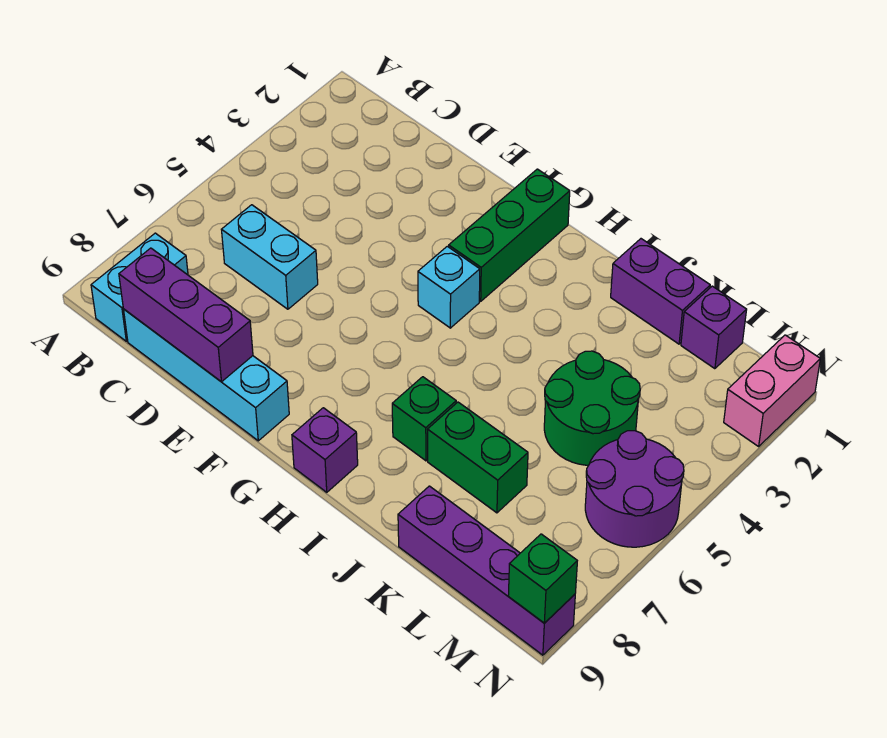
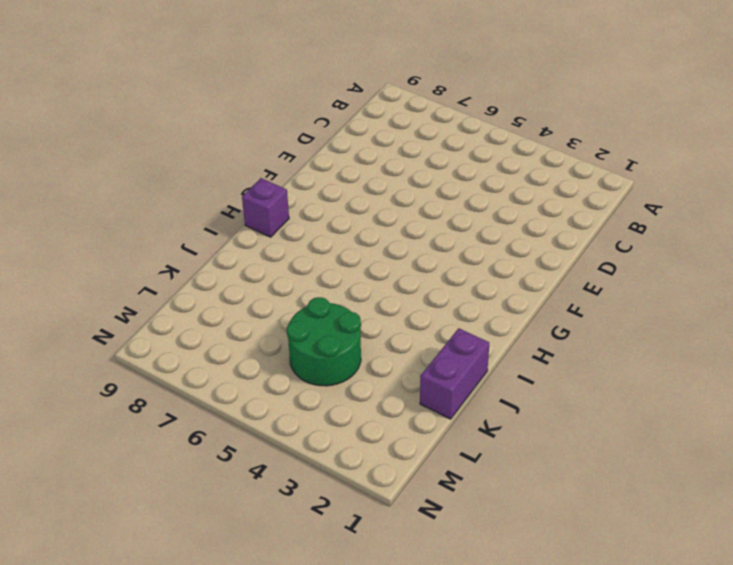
none -> cyan brick B8:B9 level 1
none -> cyan brick C6:D6 level 1
none -> cyan brick C9:F9 level 1

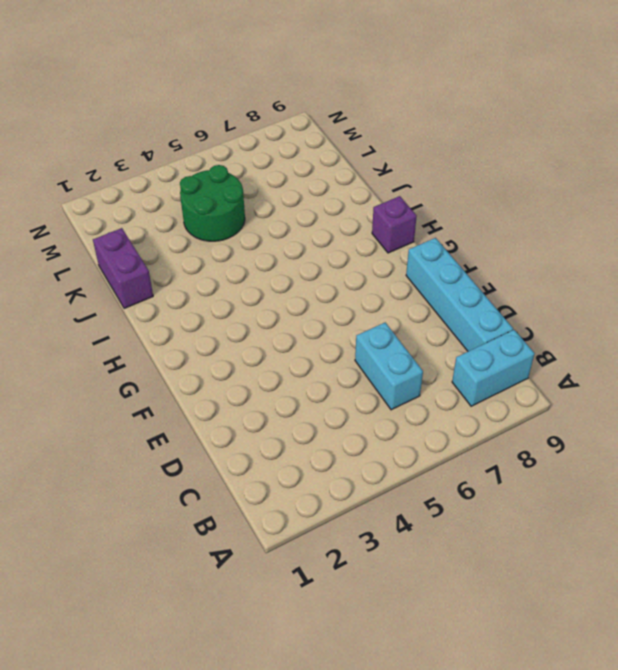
none -> green brick G1:G3 level 1
none -> cyan brick G4 level 1
none -> green brick I7 level 1

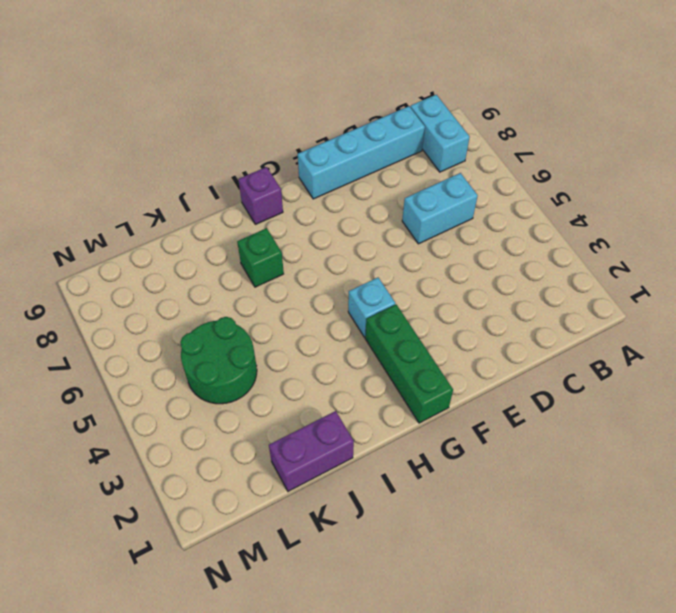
none -> green brick J7:K7 level 1
none -> purple brick K9:N9 level 1
none -> purple brick L1 level 1

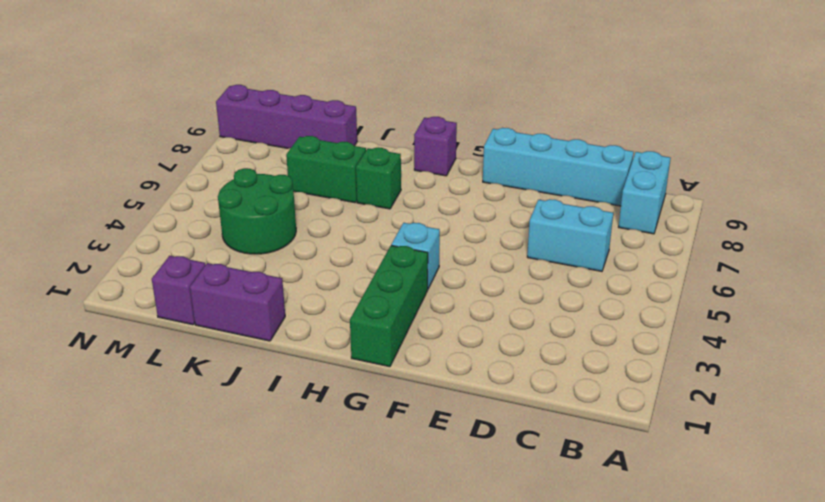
none -> purple round brick M5:N6 level 1
none -> pink brick N1:N2 level 1
none -> purple brick C9:E9 level 2

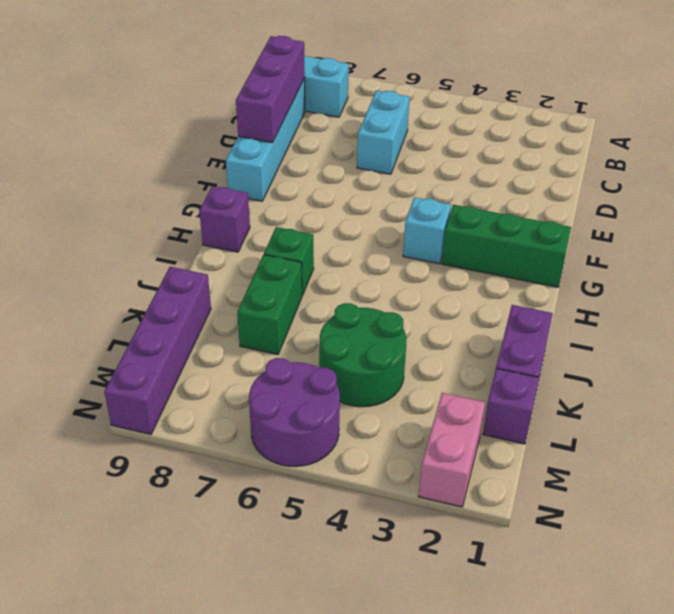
pink brick M2:N2 level 1 -> pink brick N1:N2 level 1
none -> green brick N9 level 2

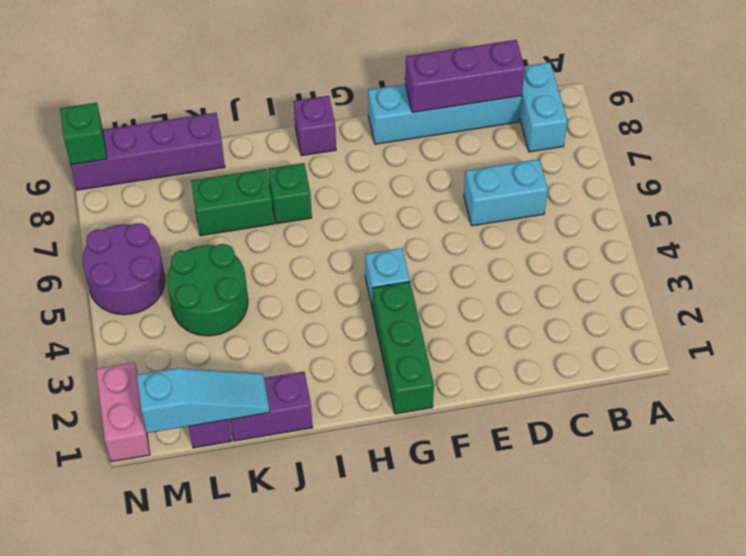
cyan slope K1:M1 level 2 top M -> none

